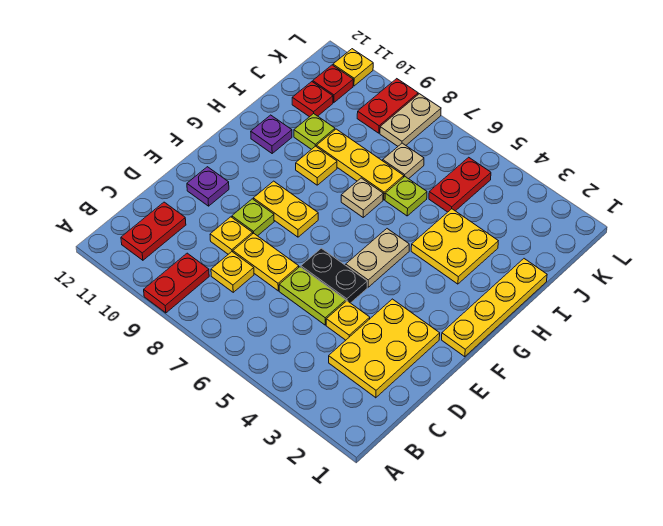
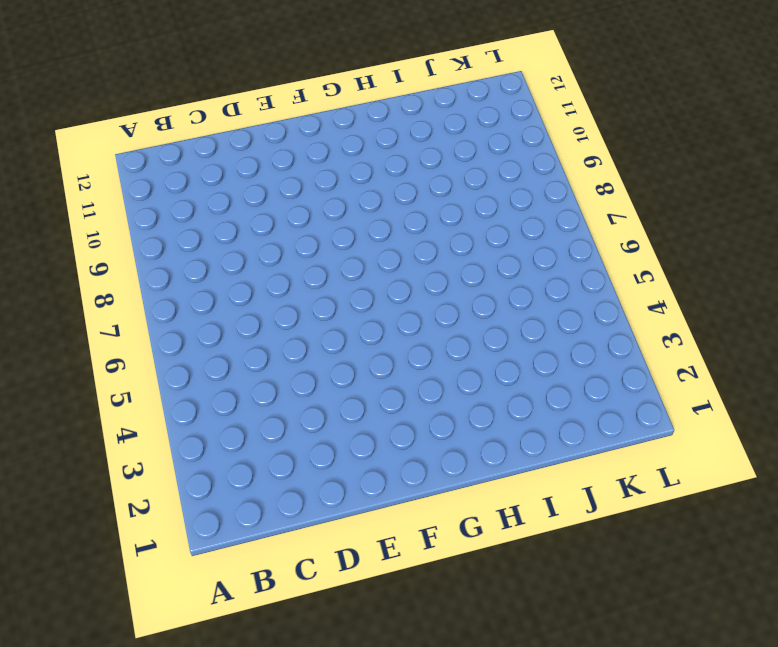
none -> red plate A9:B9 level 1
none -> red plate B11:C11 level 1
none -> yellow plate C2:E3 level 1

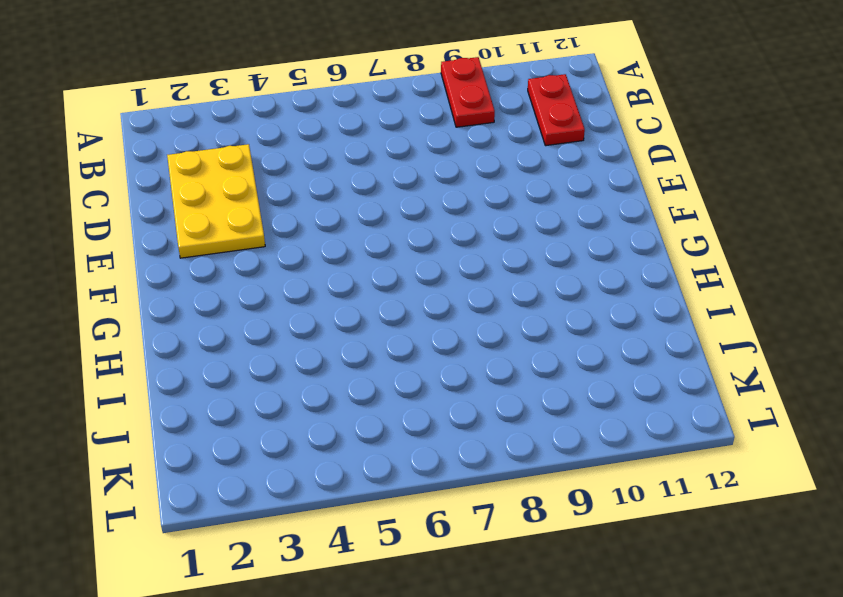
none -> yellow plate C8 level 1
none -> yellow plate D4 level 1
none -> lime plate D5:D6 level 1

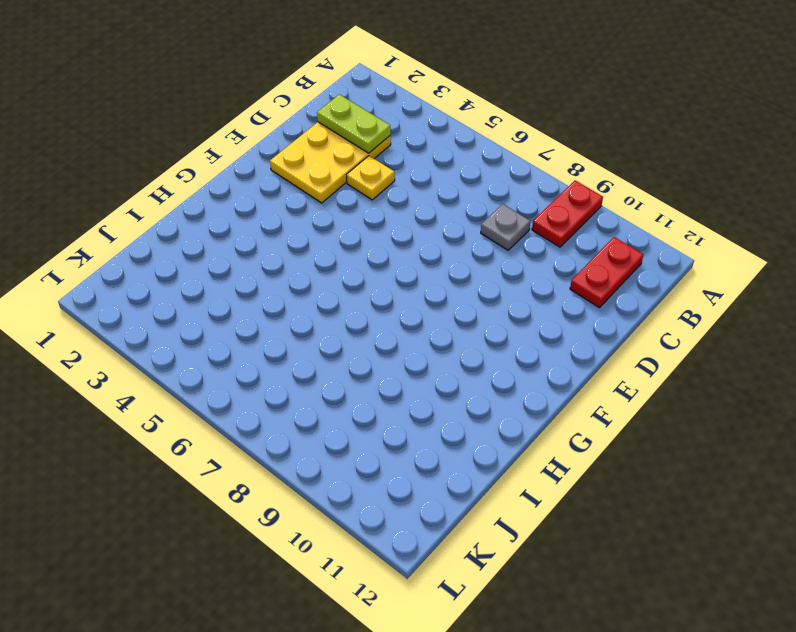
lime plate C2:C3 level 2 -> lime plate D5:D6 level 1
grey plate C8 level 1 -> yellow plate C8 level 1
none -> yellow plate D7:D8 level 1
none -> yellow plate D9 level 1
none -> black plate E5:E6 level 1

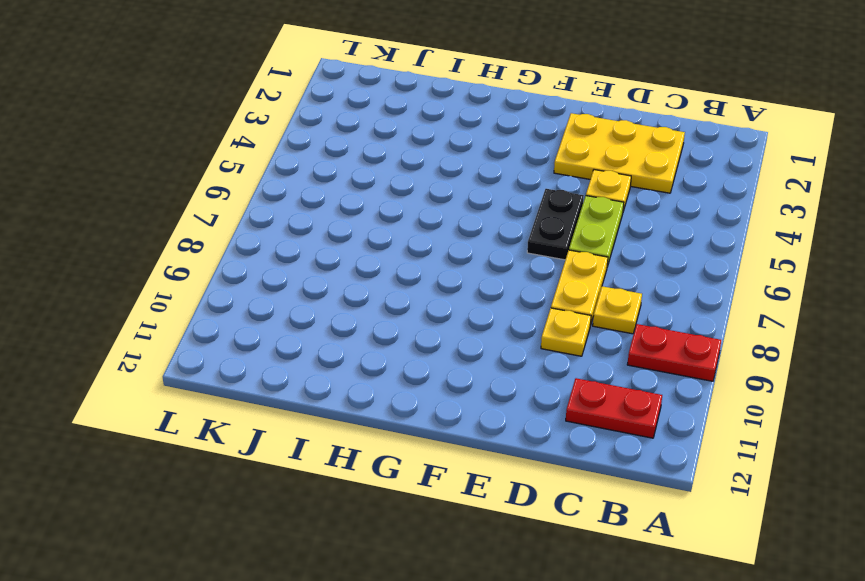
none -> lime plate E9 level 1
none -> purple plate E11 level 1
none -> yellow plate F1:I1 level 1

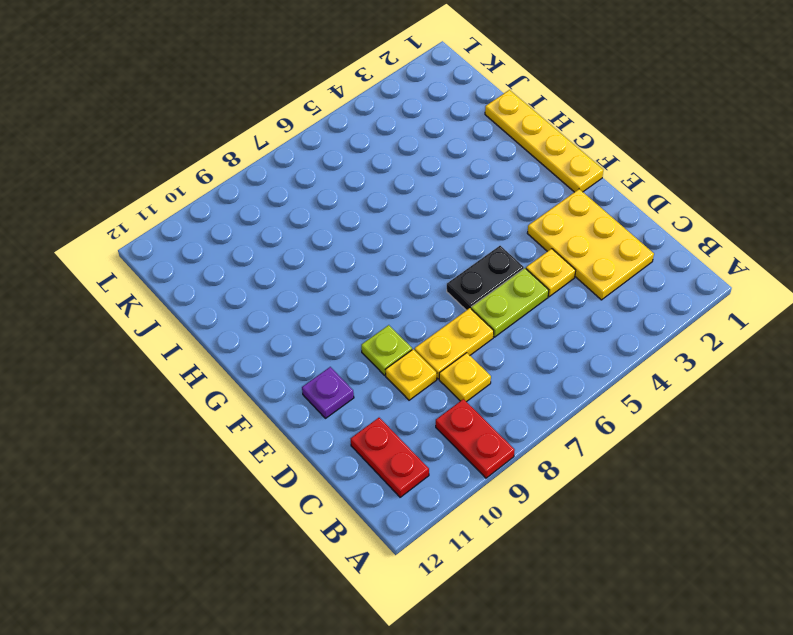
none -> tan plate F5:G5 level 1
none -> yellow plate F8:F9 level 1
none -> yellow plate H3:I4 level 1

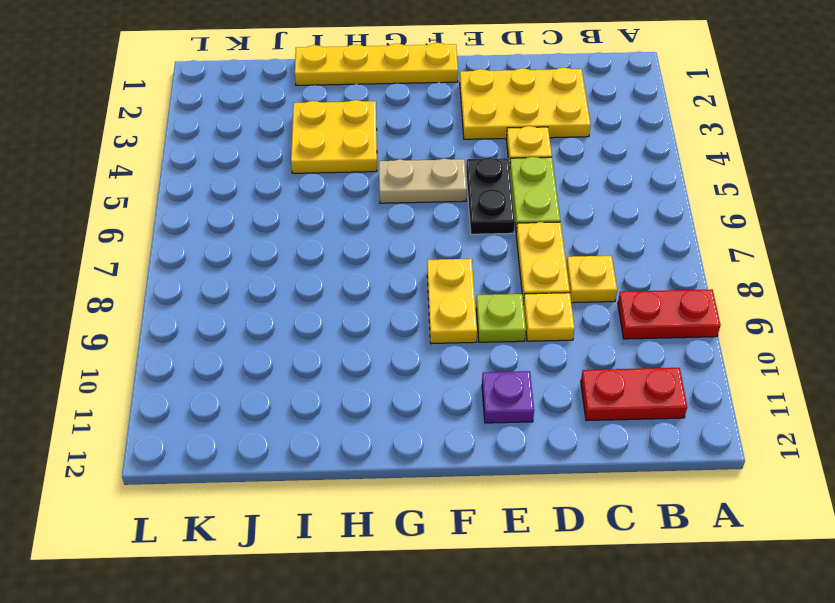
none -> tan plate H7 level 1
none -> yellow plate H9 level 1
none -> purple plate H11 level 1

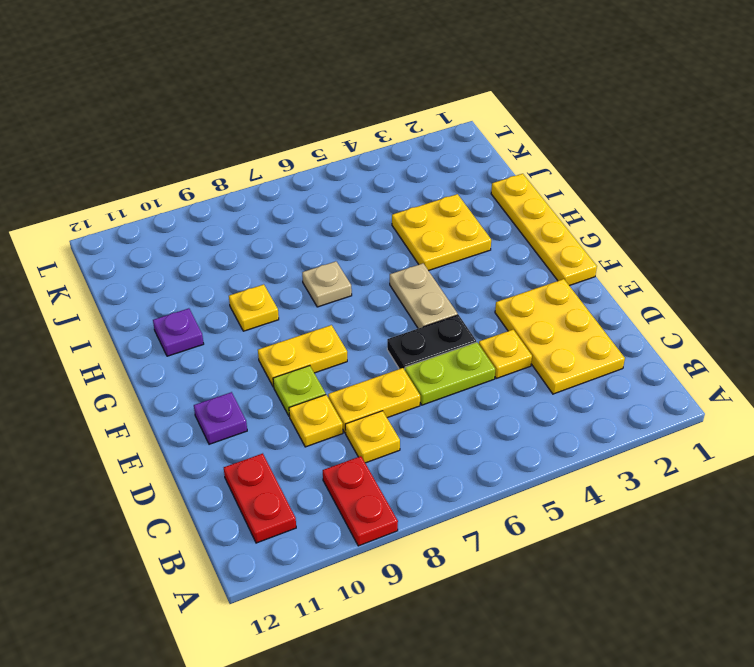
none -> lime plate I6 level 1
none -> yellow plate I7:I9 level 1
none -> lime plate I10 level 1

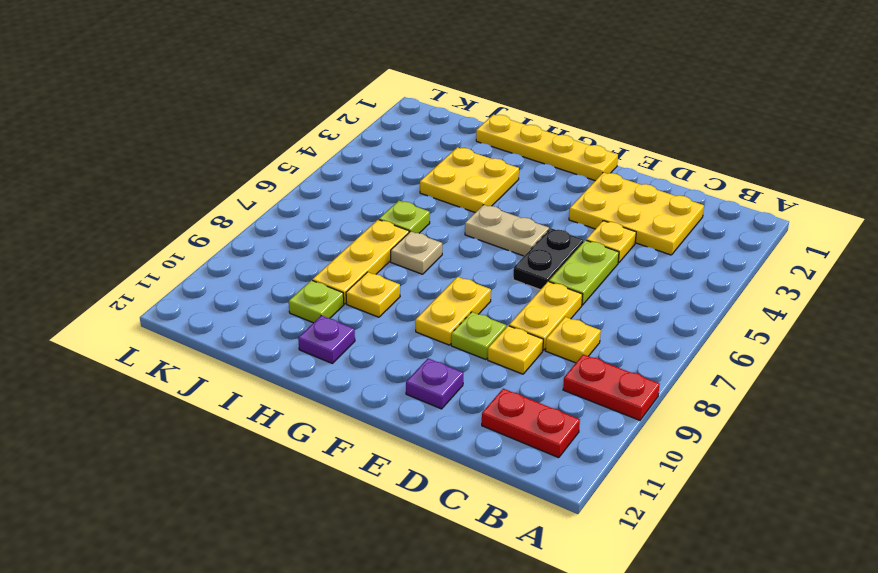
none -> red plate J5:K5 level 1
none -> tan plate J7 level 1
none -> red plate J11 level 1

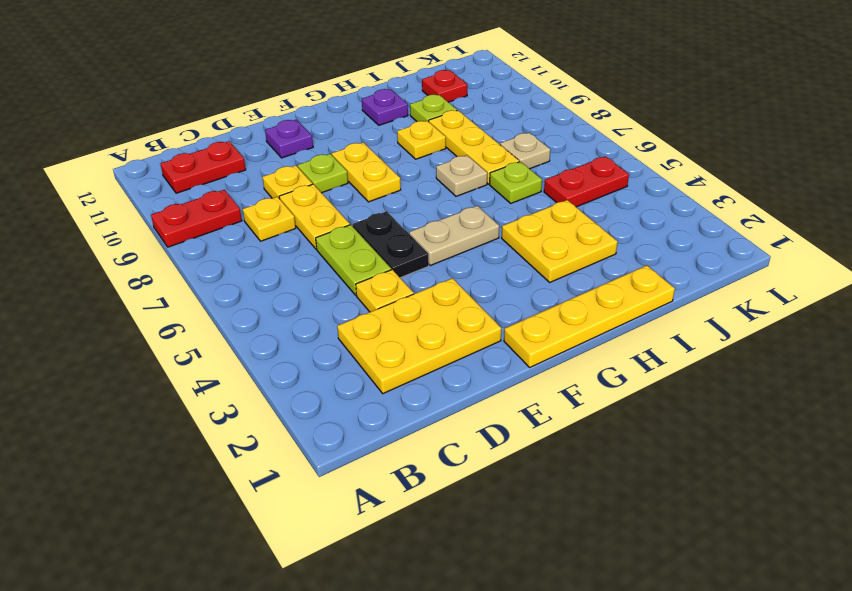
none -> tan plate K8:L8 level 1
none -> red plate K9:L9 level 1
none -> red plate K11 level 1

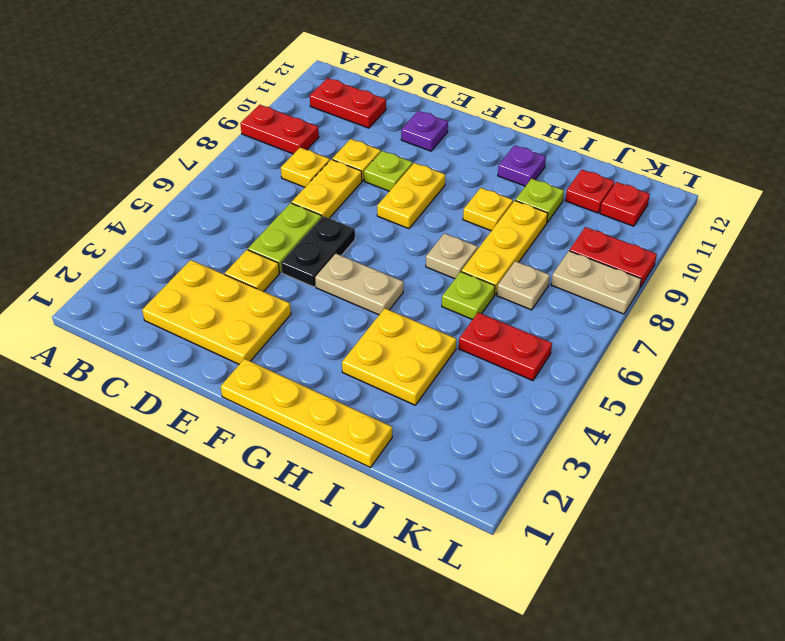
none -> yellow plate L11 level 1

